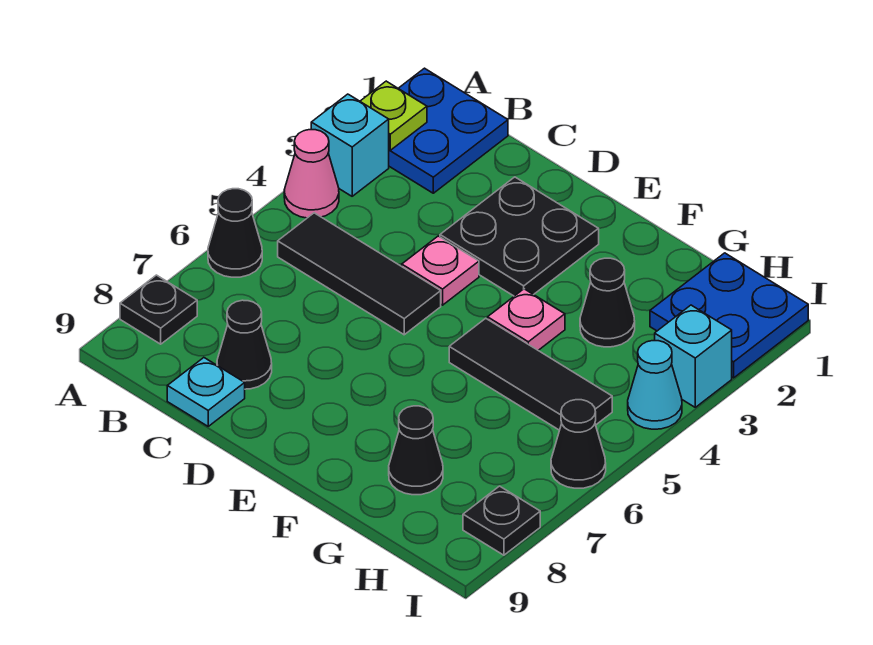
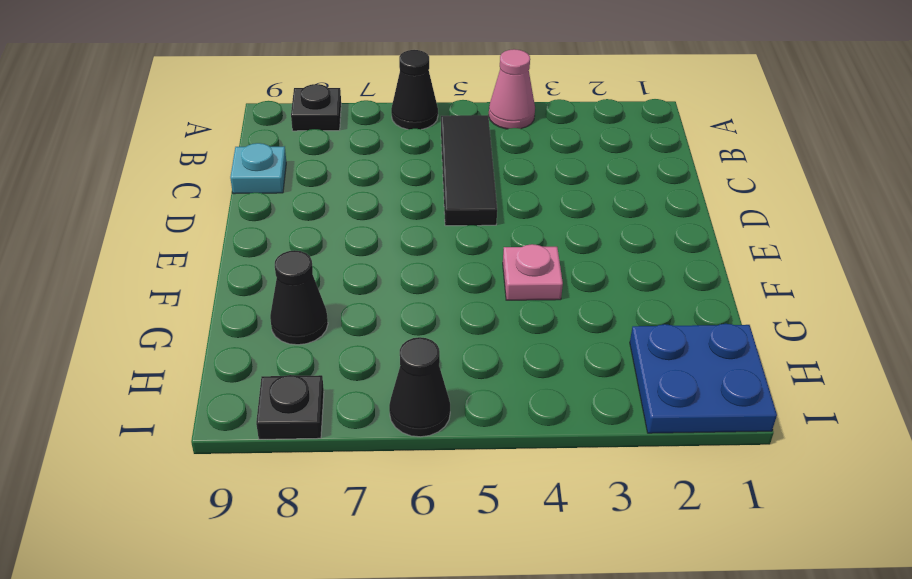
none -> blue plate A1:B2 level 1
none -> cyan brick A3 level 1
none -> black cone C8 level 1

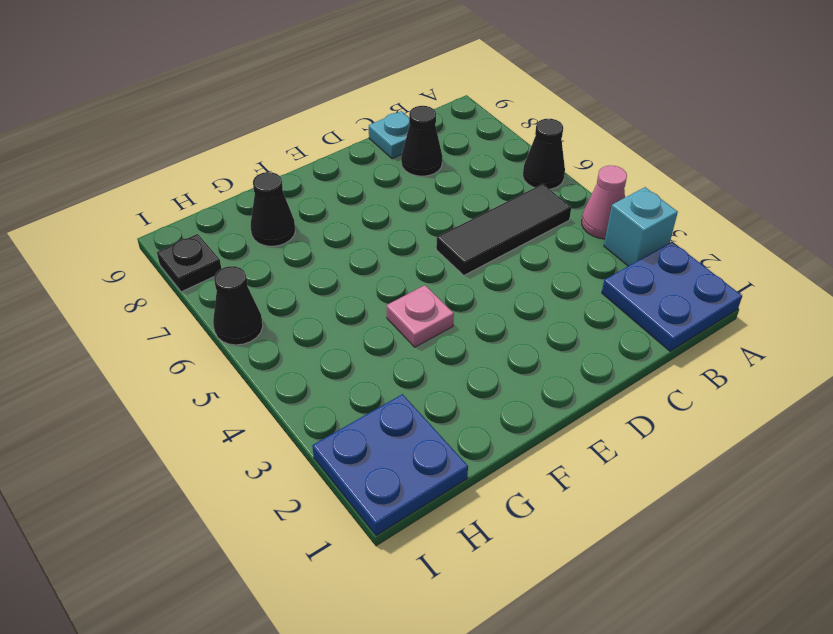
none -> black plate A8 level 1
none -> black plate D2:E3 level 1
none -> pink plate D4 level 1

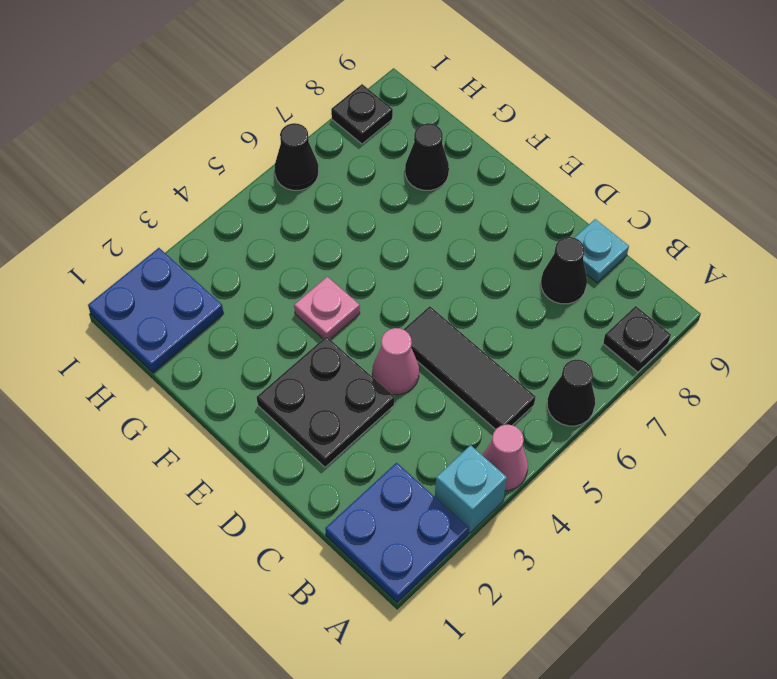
pink cone D4 level 1 -> pink plate D4 level 1
none -> black tile F5:H5 level 1
none -> black cone G3 level 1
none -> cyan brick I3 level 1

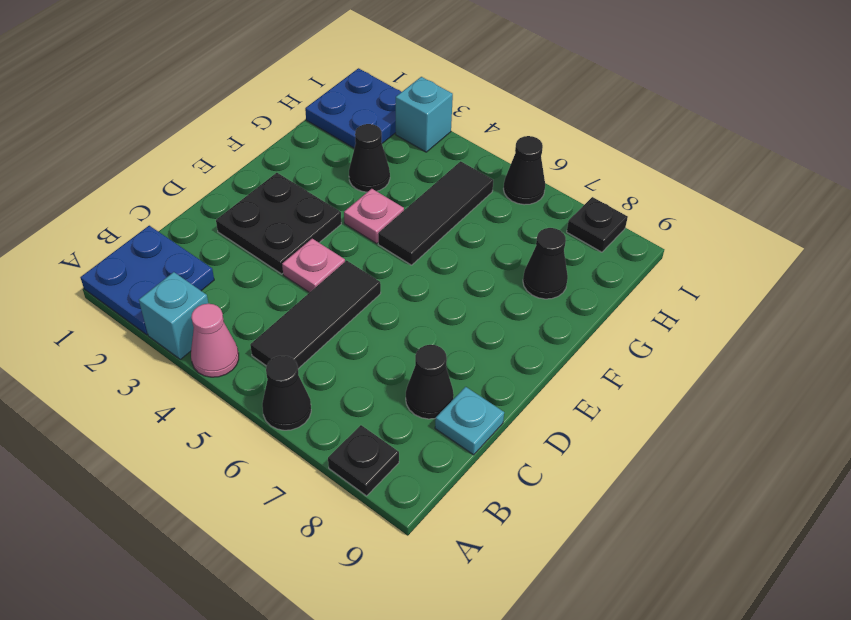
none -> cyan cone I4 level 1
none -> lime plate A2 level 2

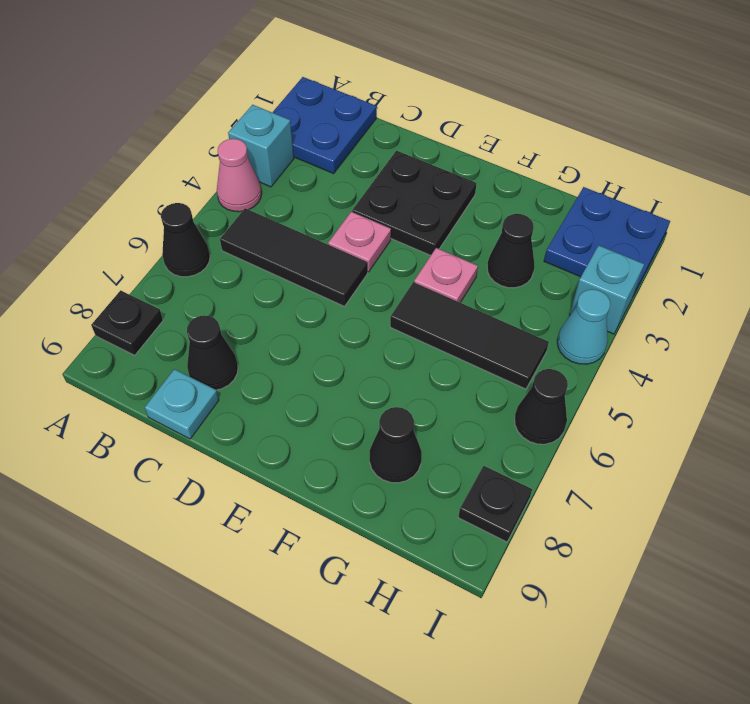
none -> lime plate A2 level 2

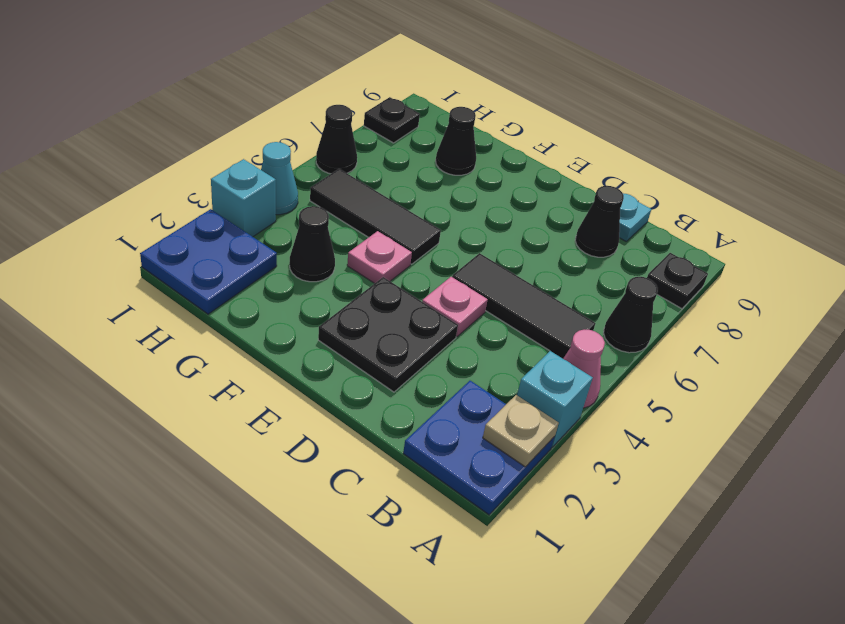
tan plate A2 level 2 -> lime plate A2 level 2

